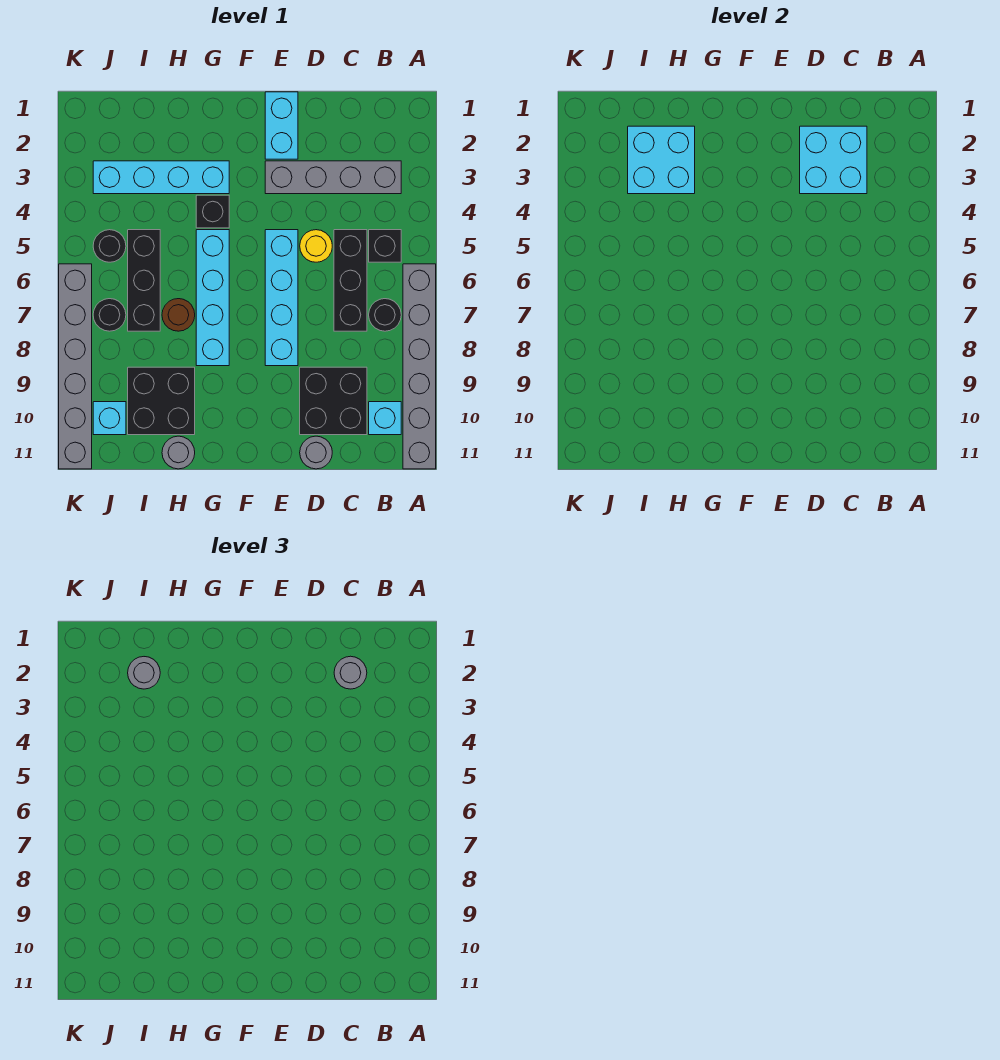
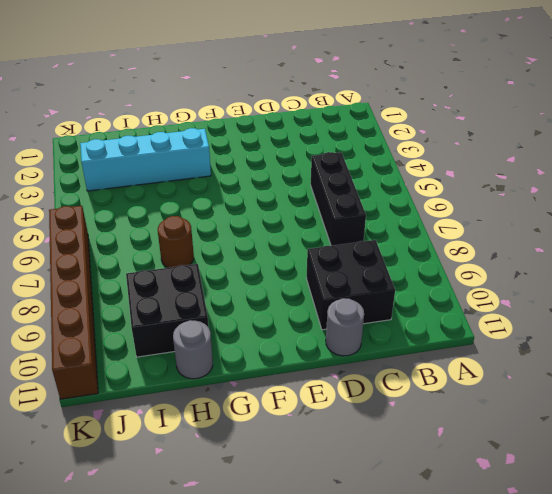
brown brick K6:K11 level 1 -> grey brick K6:K11 level 1
none -> grey brick A6:A11 level 1
none -> grey brick B3:E3 level 1
none -> black brick B5 level 1

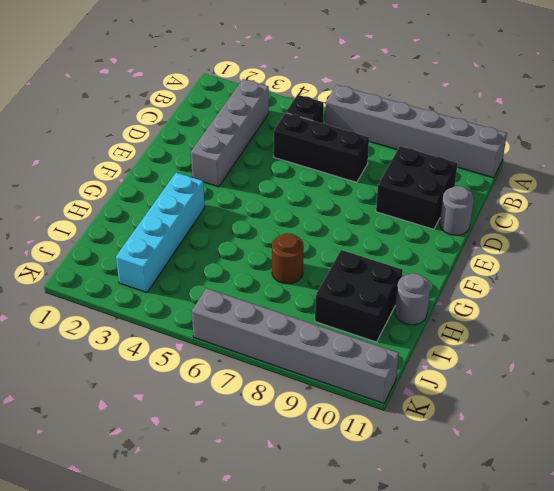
none -> black round brick B7 level 1
none -> cyan brick B10 level 1
none -> yellow round brick D5 level 1

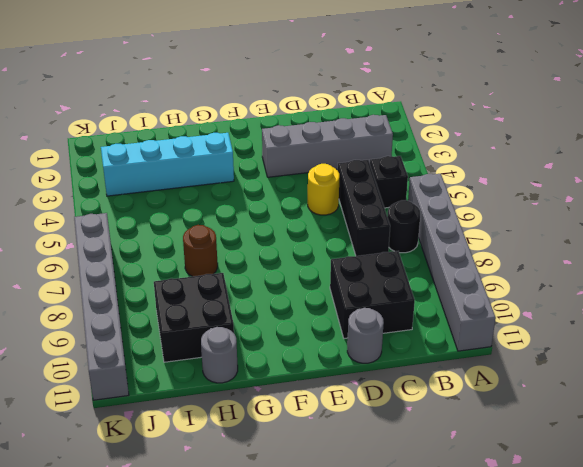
none -> cyan brick B10 level 1
none -> cyan brick E1:E2 level 1
none -> cyan brick E5:E8 level 1

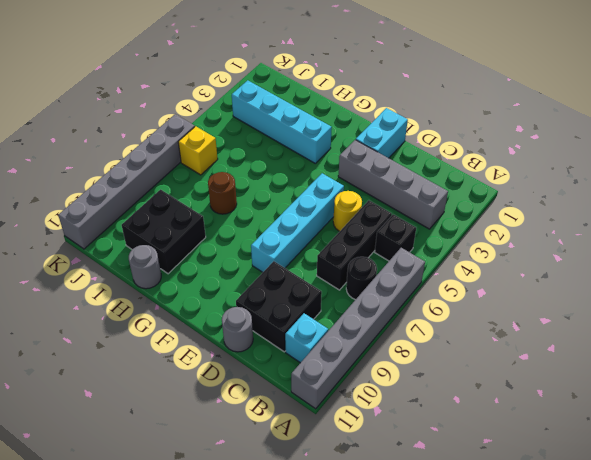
yellow brick J6 level 1 -> none
none -> black brick G4 level 1
none -> cyan brick G5:G8 level 1
none -> black brick I5:I7 level 1

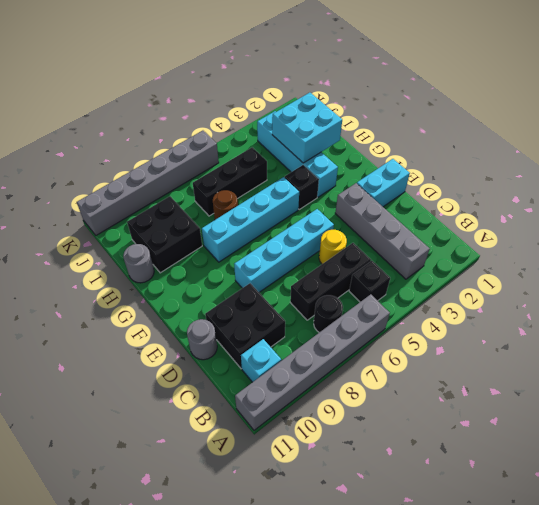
none -> black round brick J5 level 1
none -> black round brick J7 level 1
none -> cyan brick J10 level 1

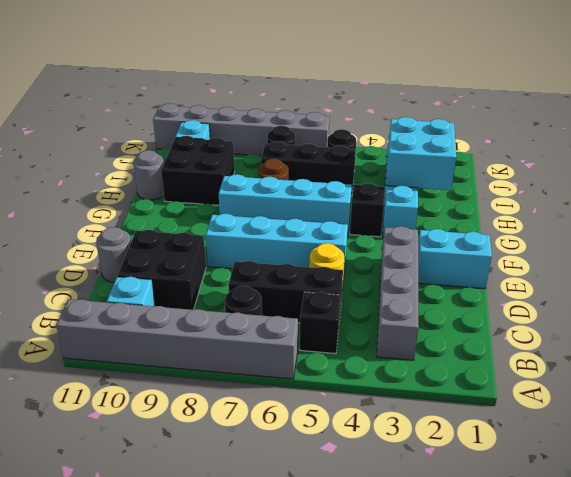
none -> cyan brick C2:D3 level 2
none -> grey round brick C2 level 3
none -> grey round brick I2 level 3

